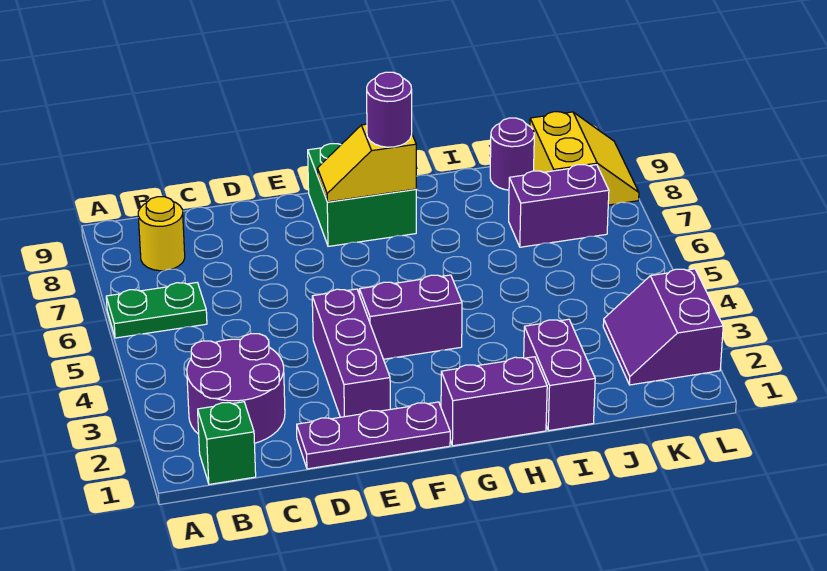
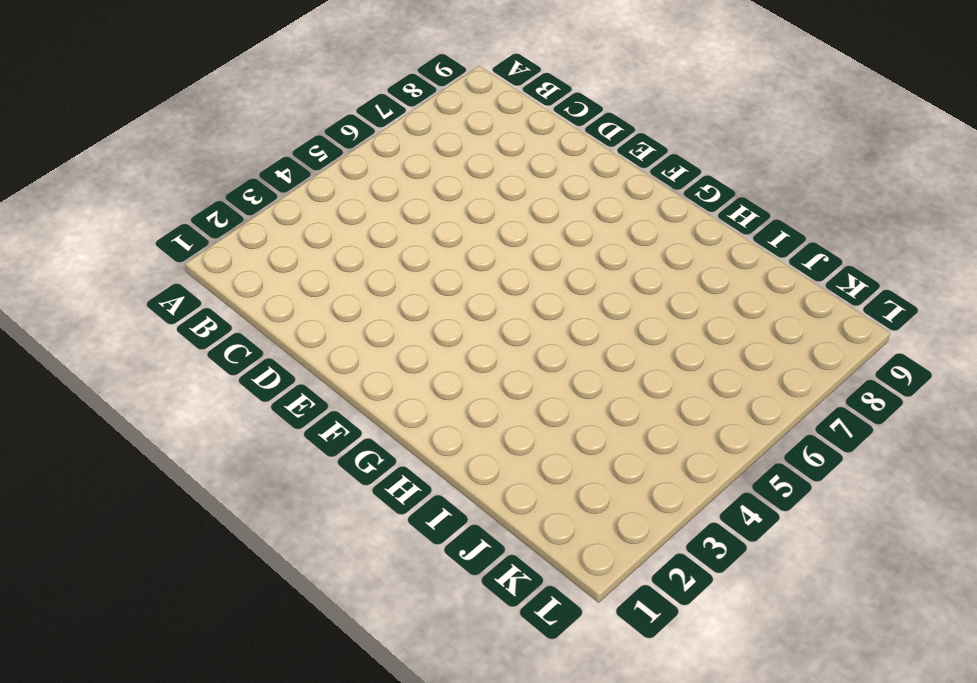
none -> green plate A6:B6 level 1
none -> green brick B1 level 1
none -> purple round brick B2:C3 level 1

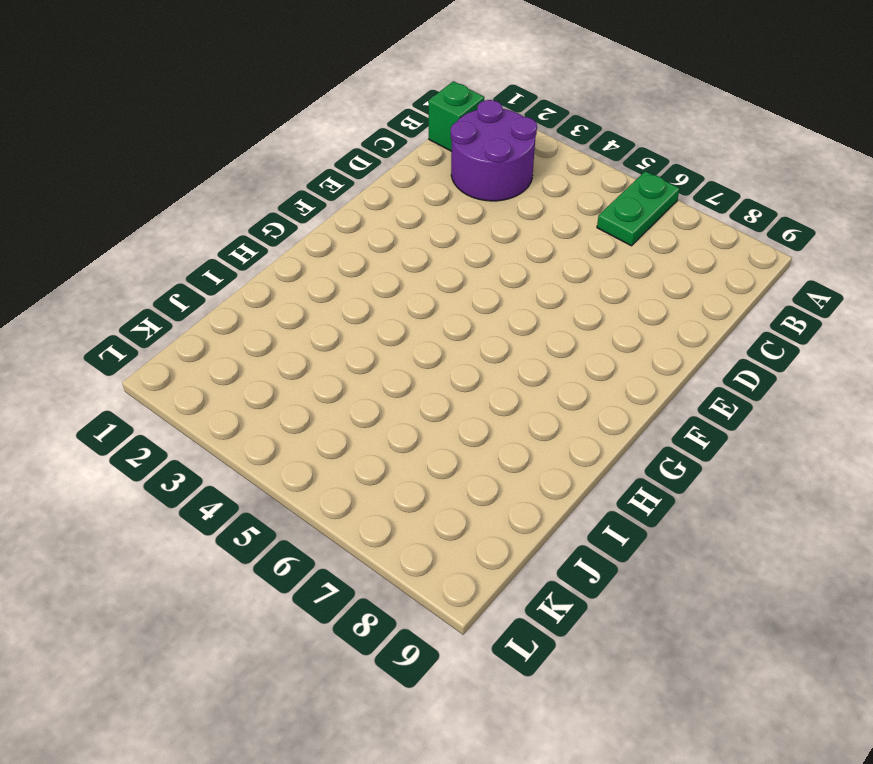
none -> yellow round brick B8 level 1
none -> purple plate D1:F1 level 1
none -> purple brick E2:E4 level 1

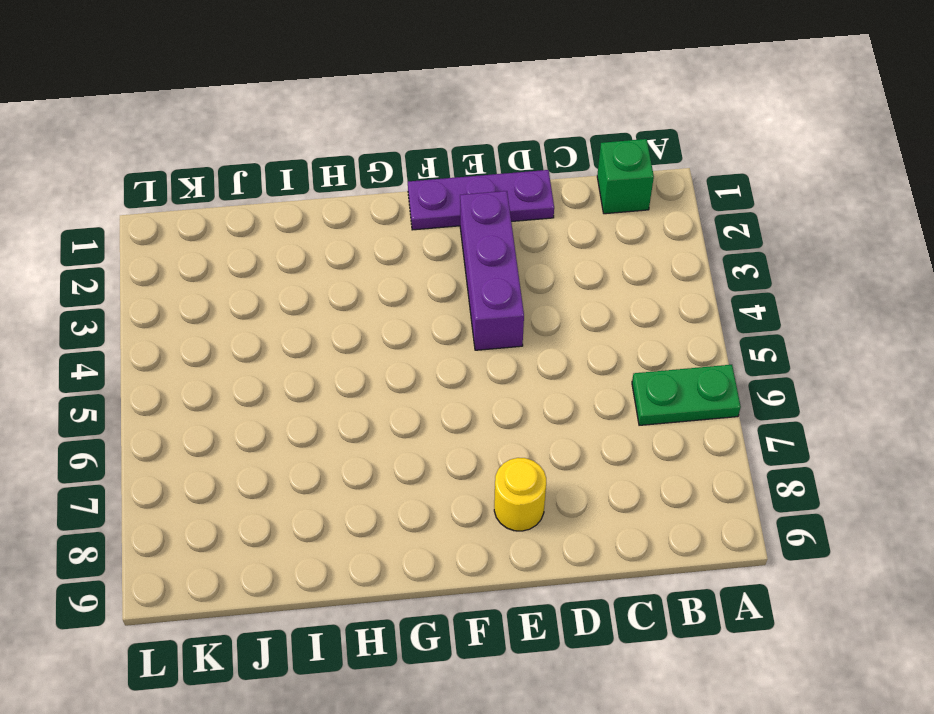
yellow round brick E8 level 1 -> yellow round brick B8 level 1
none -> purple round brick B2:C3 level 1
none -> purple brick F4:G4 level 1
none -> green brick F8:G9 level 1

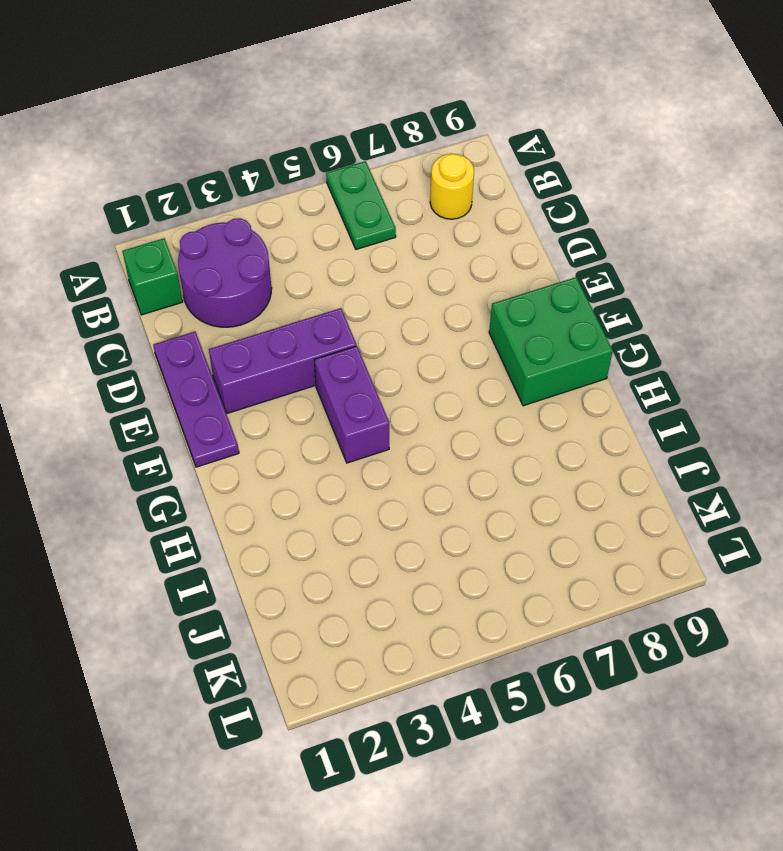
none -> purple brick G1:H1 level 1
none -> purple brick I1:I2 level 1
none -> purple brick J7:K7 level 1

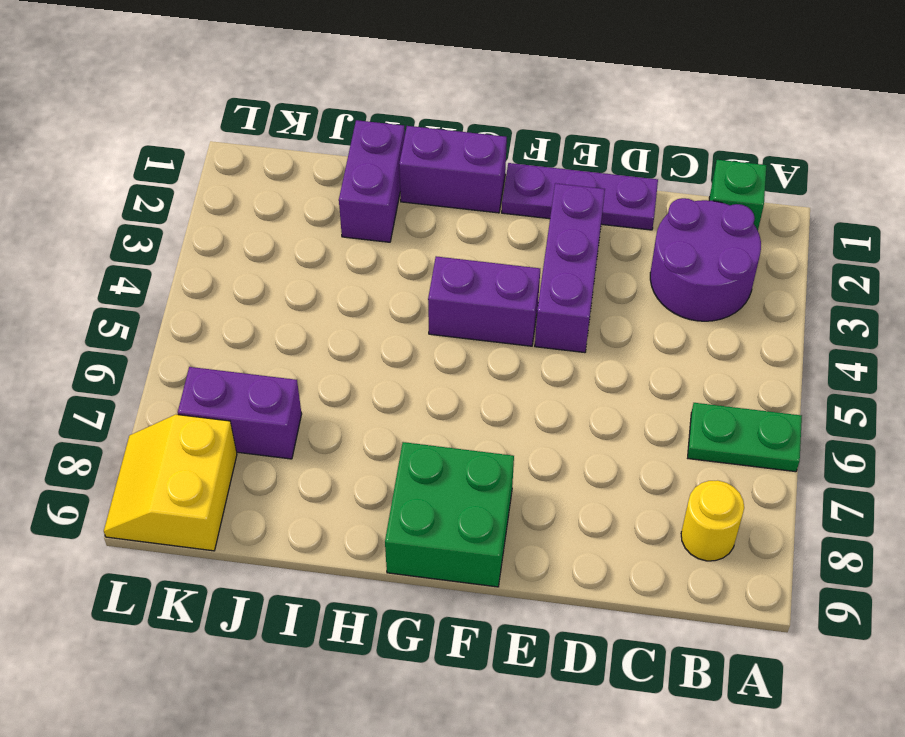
none -> purple round brick J9 level 1
none -> purple slope K2:L3 level 1 top L
none -> yellow slope F8:G8 level 2 top G

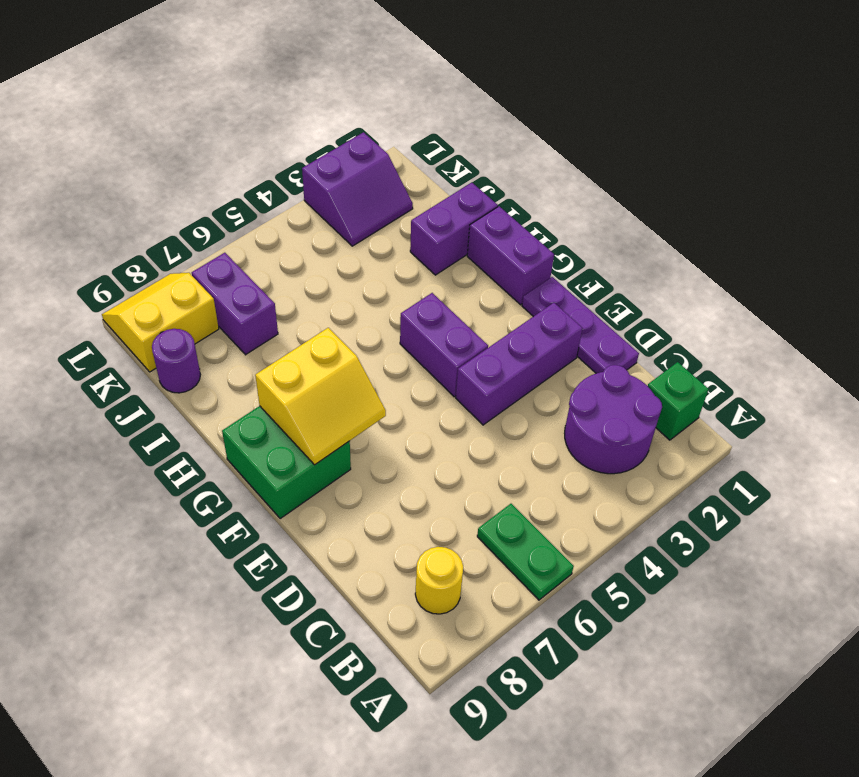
yellow slope F7:G8 level 2 top G -> yellow slope F8:G8 level 2 top G
none -> purple round brick G8 level 3

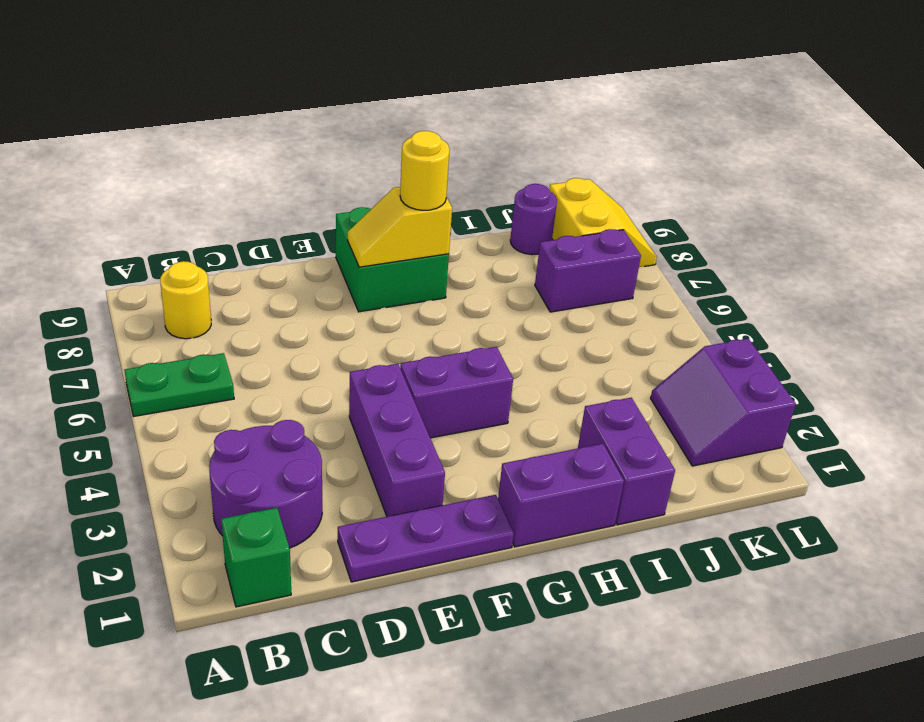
yellow round brick G8 level 3 -> purple round brick G8 level 3

